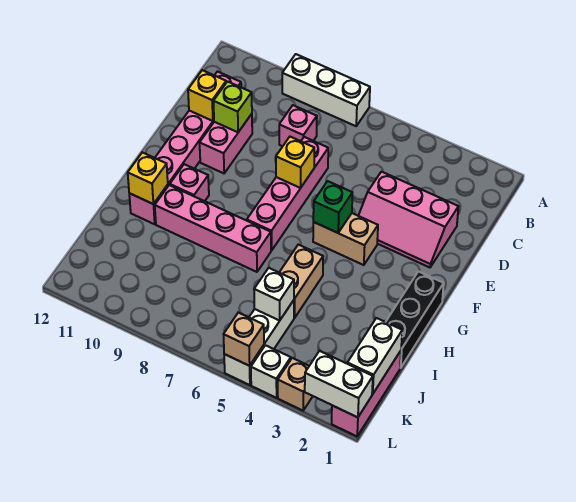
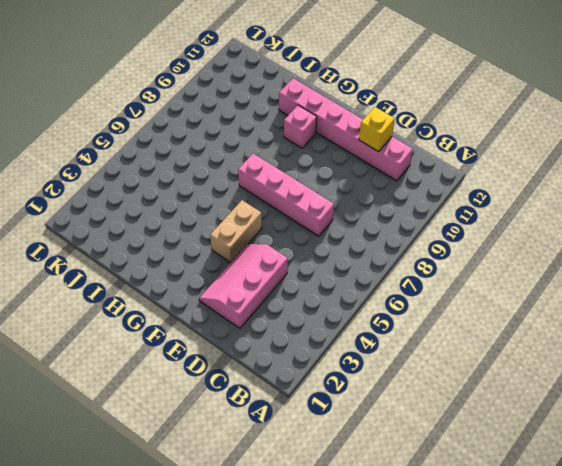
none -> white brick A7:A9 level 1
none -> pink brick C8 level 1
none -> pink brick D10:E10 level 1

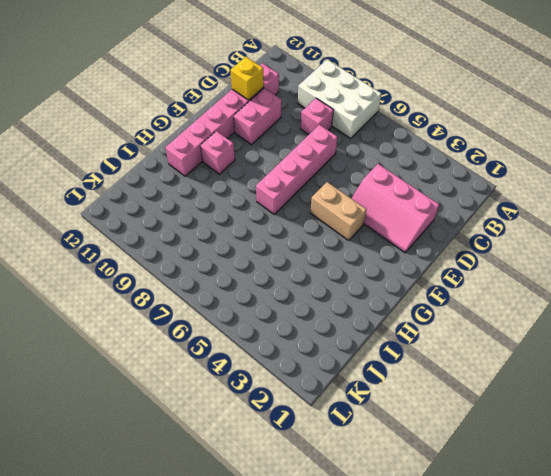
white brick A7:B9 level 1 -> white brick A7:A9 level 1
none -> black brick G1:I1 level 1
none -> tan brick H5:I5 level 1
none -> pink brick H7:H10 level 1

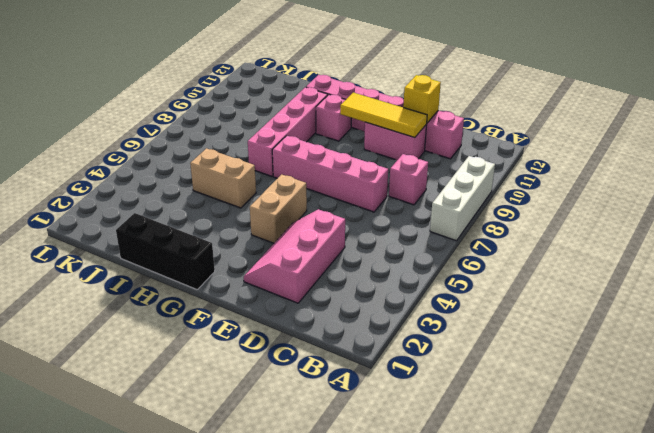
yellow tile D10:F10 level 2 -> lime brick D10 level 2
none -> pink brick J1:L1 level 1
none -> white brick J5:L5 level 1
none -> tan brick L3 level 1

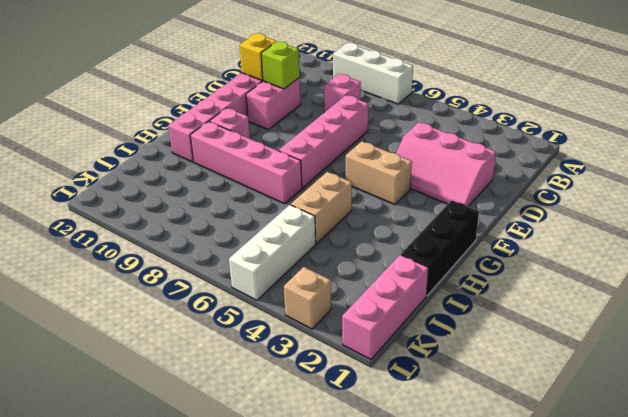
none -> white brick L4 level 1
none -> yellow brick E7 level 2
none -> green brick F5 level 2

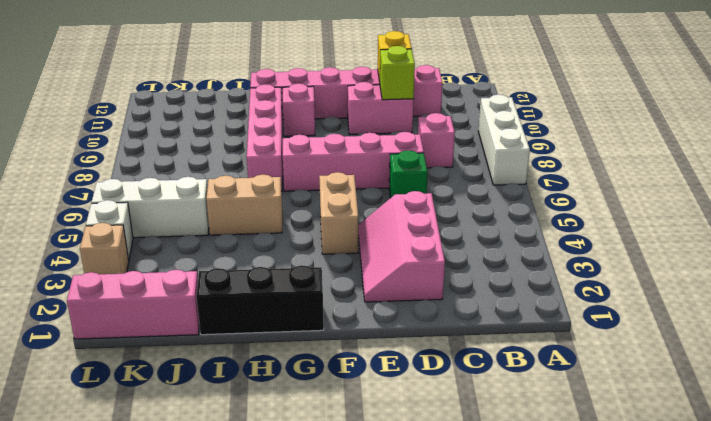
green brick D6 level 1 -> green brick F5 level 2
none -> yellow brick E7 level 2
none -> yellow brick H11 level 2
none -> white brick J1:K1 level 2

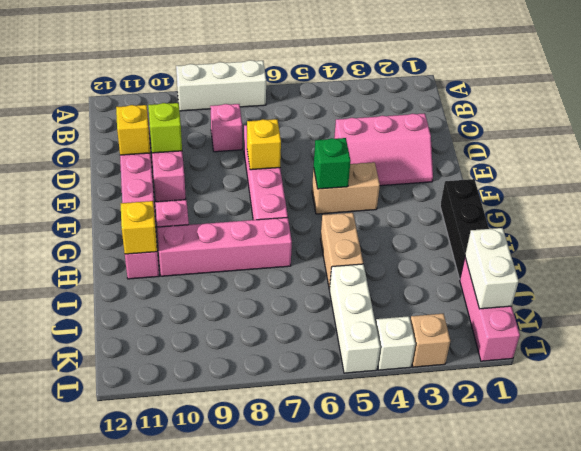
none -> white brick J5 level 2
none -> white brick L1:L2 level 2
none -> tan brick L5 level 2

